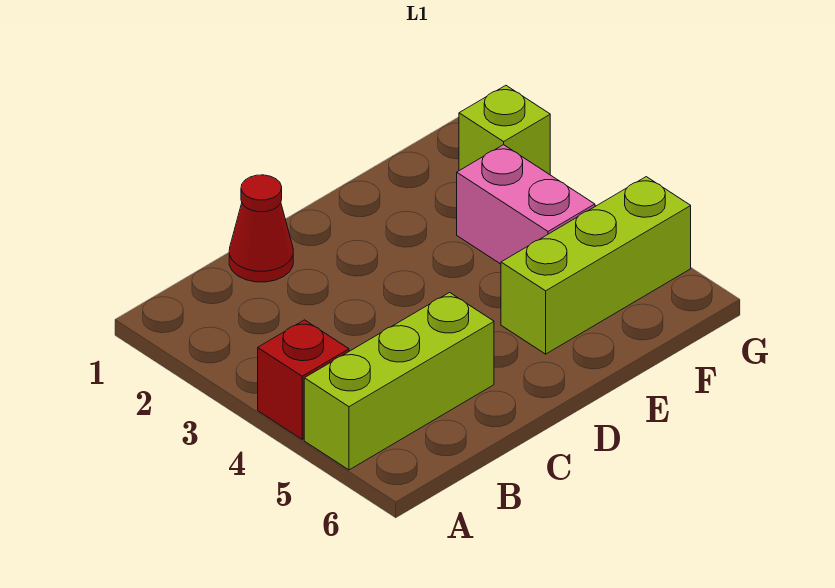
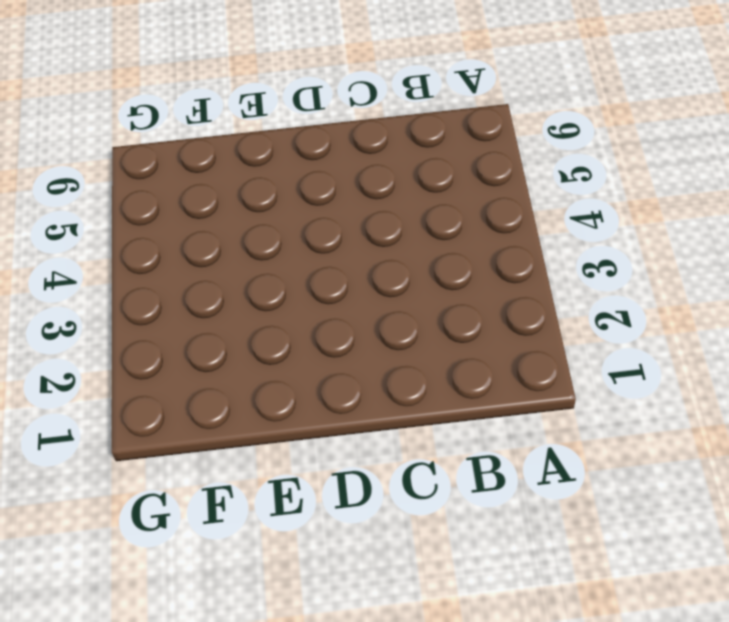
none -> red brick A4 level 1
none -> lime brick A5:C5 level 1

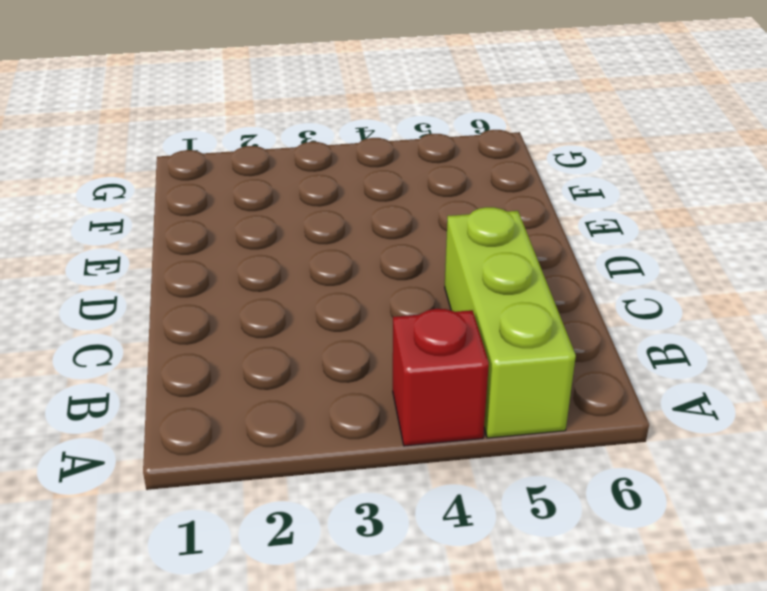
none -> red cone C1 level 1
none -> lime brick E5:G5 level 1

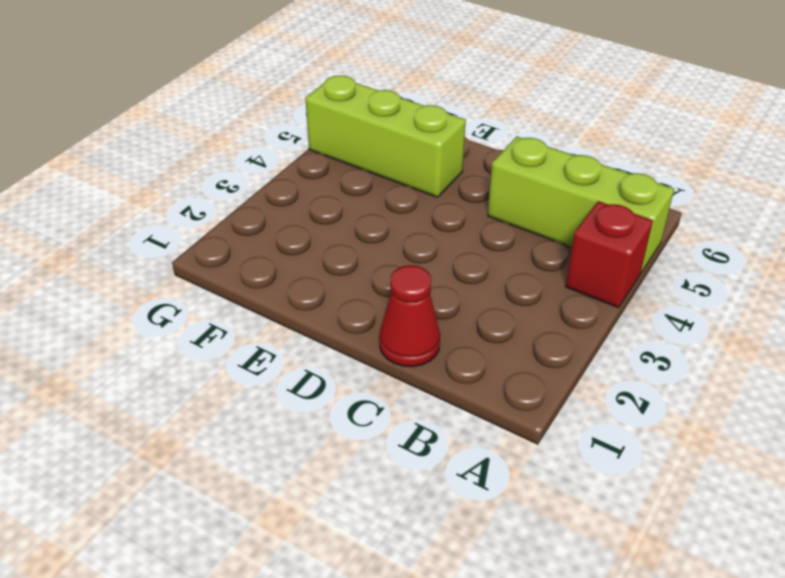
none -> pink brick F3:F4 level 1
none -> lime brick G2 level 1

